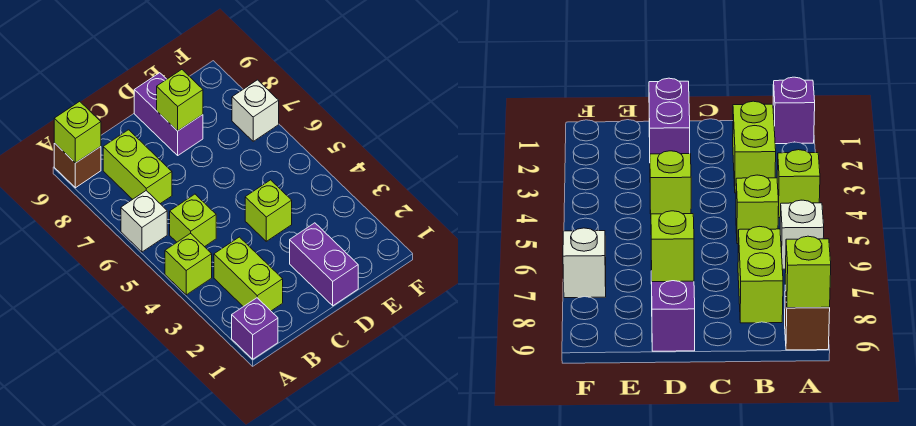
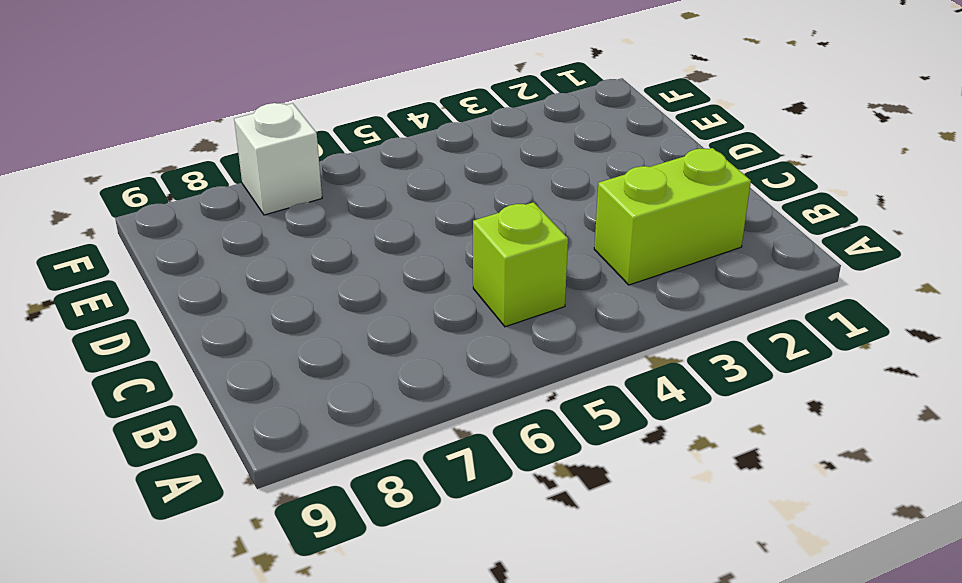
none -> purple brick A1 level 1
none -> lime brick A4 level 1
none -> white brick A6 level 1

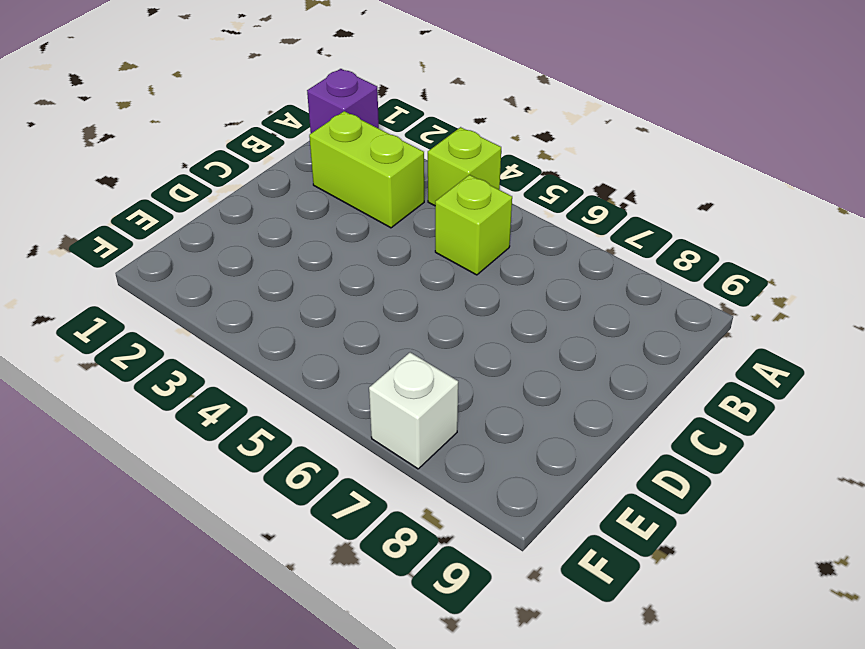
none -> white brick A6 level 1
none -> brown brick A9 level 1
none -> lime brick B7:B8 level 1

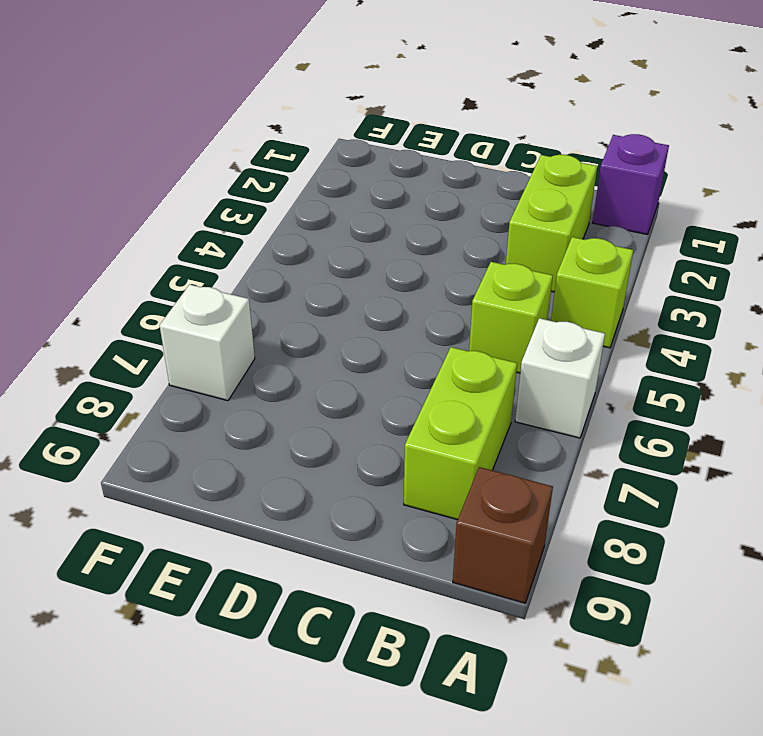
none -> purple brick D1:D2 level 1
none -> lime brick D4 level 1
none -> purple brick D8:D9 level 1

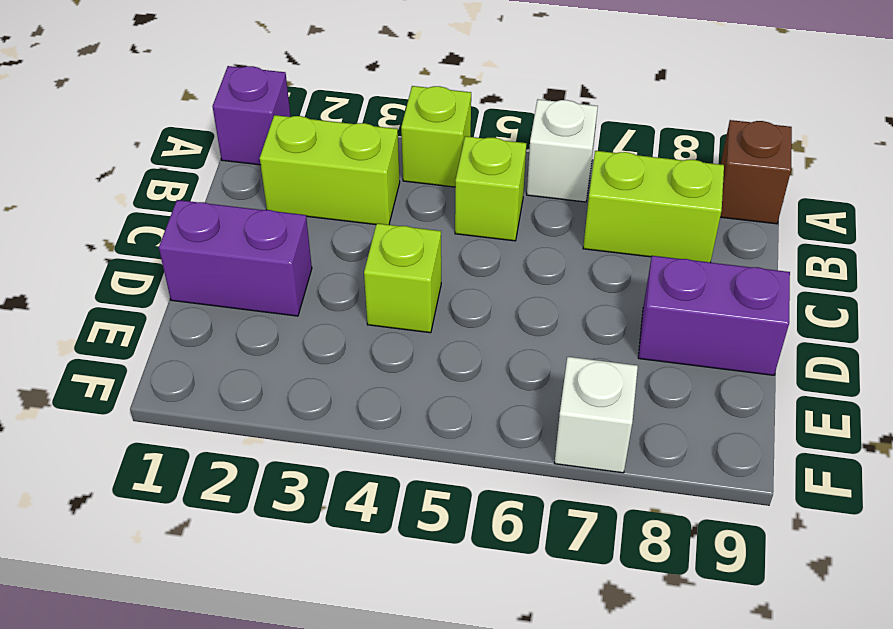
none -> lime brick A9 level 2
none -> lime brick D8 level 2

